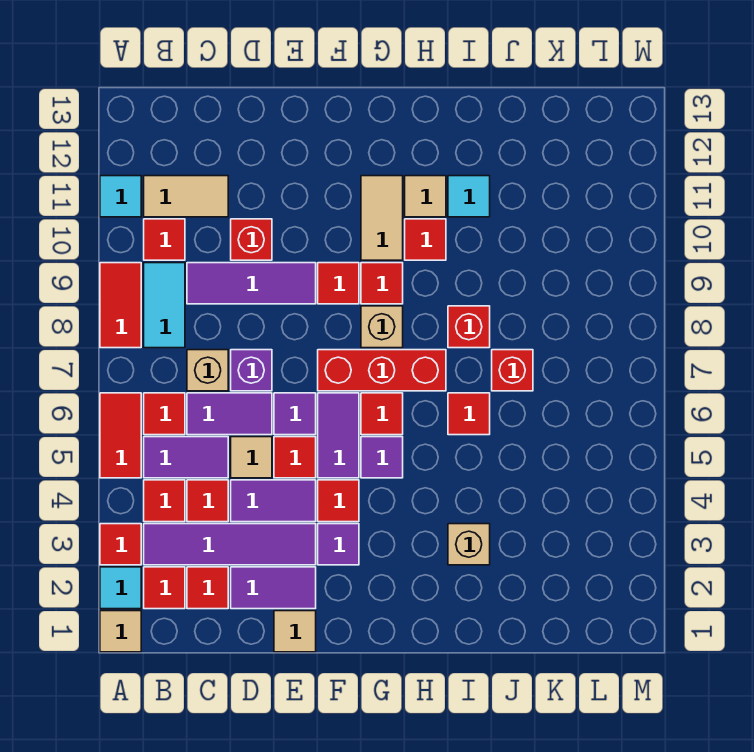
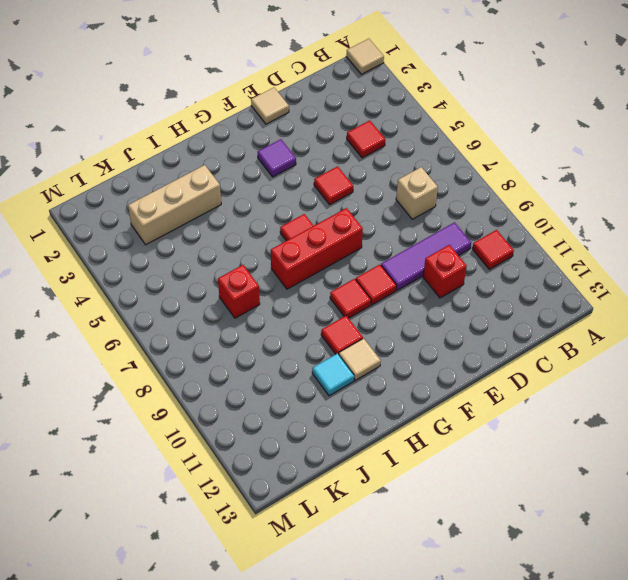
tan brick I3:K3 level 1 -> tan brick I3 level 1
none -> cyan tile A2 level 1
none -> red tile A3 level 1
none -> red tile A5:A6 level 1
none -> red tile A8:A9 level 1

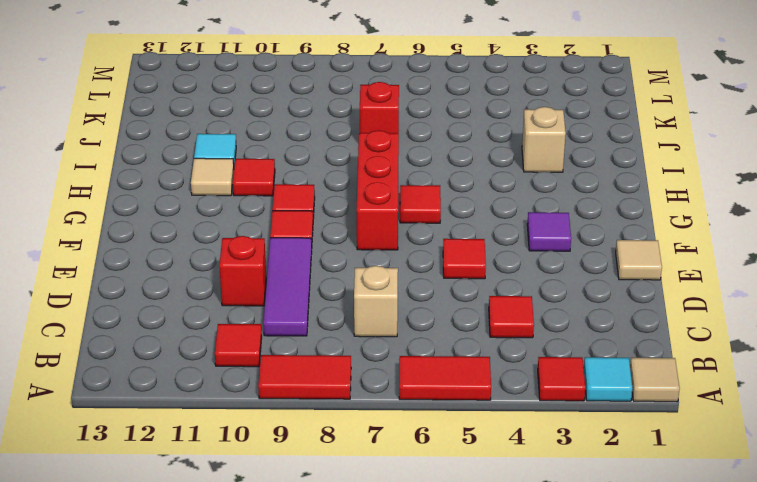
none -> cyan tile A11 level 1
none -> red tile B2 level 1
none -> purple tile B3:E3 level 1
none -> red tile B4 level 1

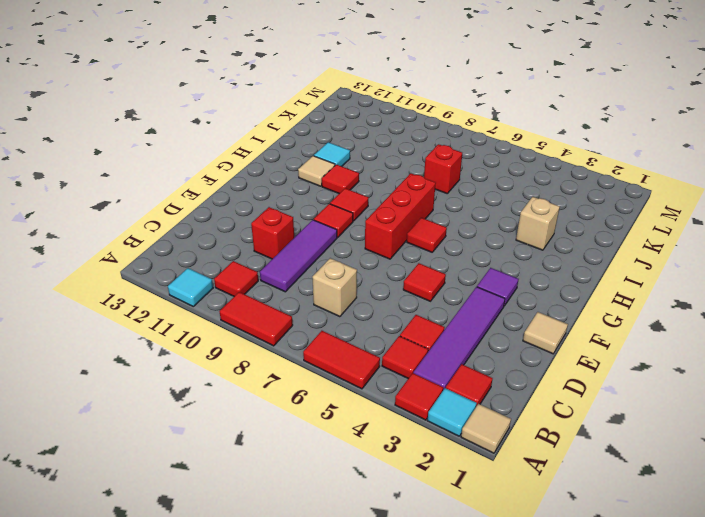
none -> purple tile B5:C5 level 1
none -> red tile B6 level 1
none -> cyan tile B8:B9 level 1
none -> tan tile B11:C11 level 1

